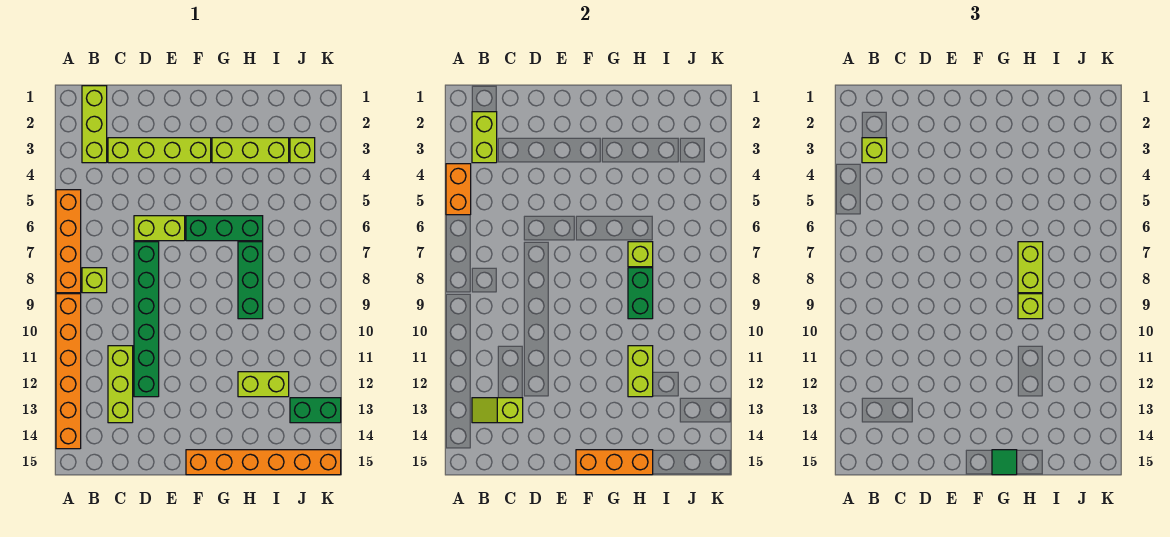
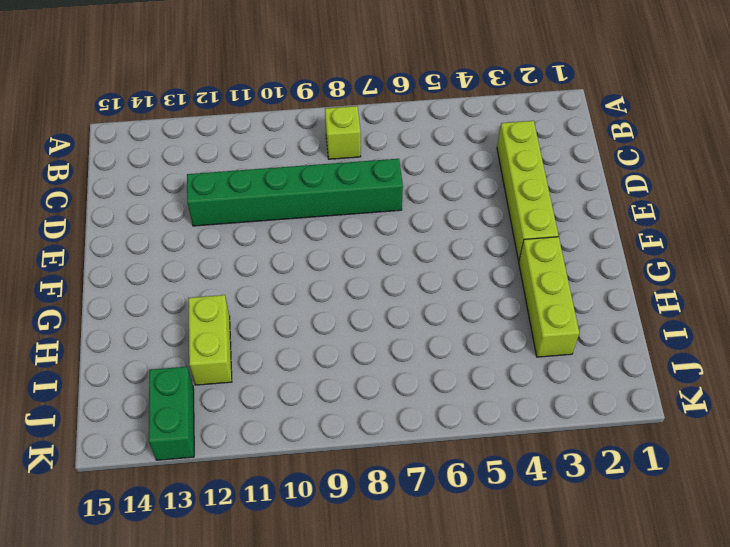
none -> orange brick A5:A8 level 1
none -> orange brick A9:A14 level 1
none -> lime brick B1:B3 level 1

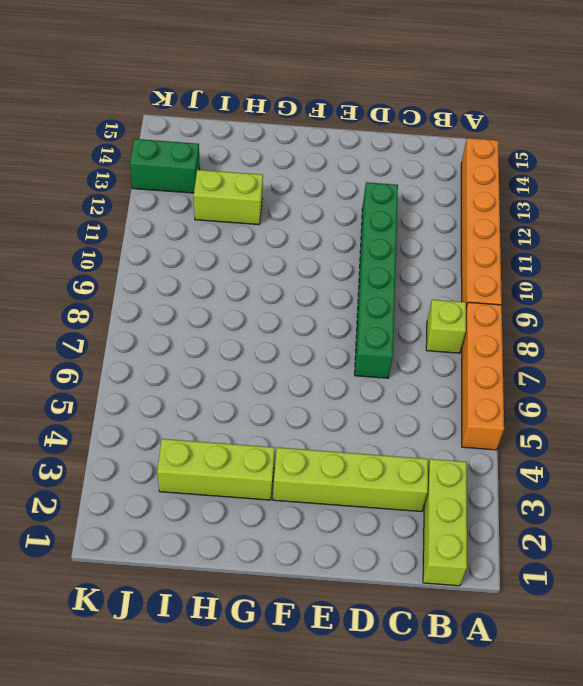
none -> lime brick C11:C13 level 1
none -> lime brick D6:E6 level 1
none -> green brick F6:H6 level 1

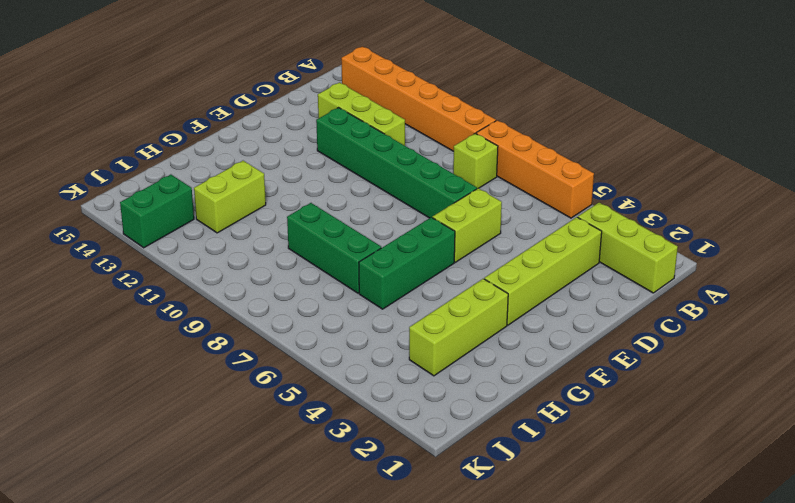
none -> orange brick F15:K15 level 1
none -> lime brick J3 level 1
none -> orange brick A4:A5 level 2

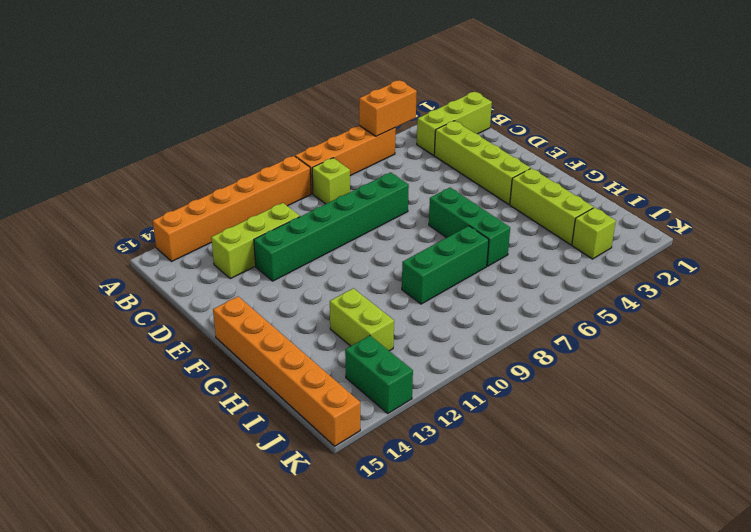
none -> lime brick D6:E6 level 1
none -> lime brick B2:B3 level 2
none -> lime slope B13:C13 level 2 top C

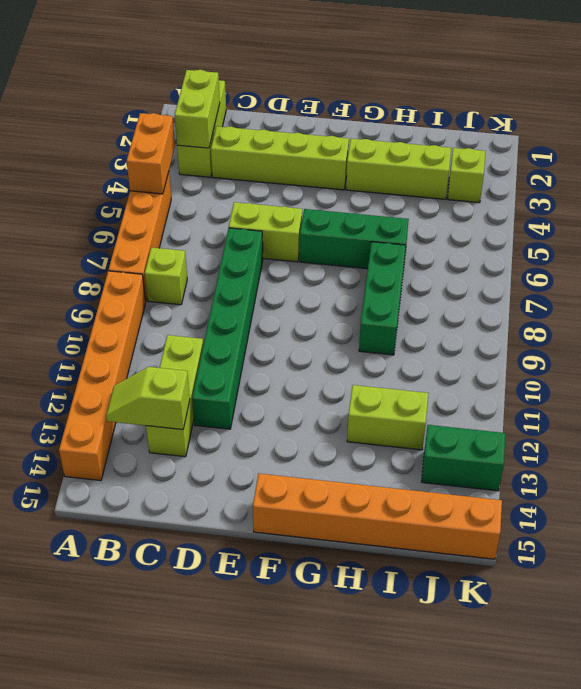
none -> orange brick F15:H15 level 2
none -> lime brick H7 level 2
none -> green brick H8:H9 level 2

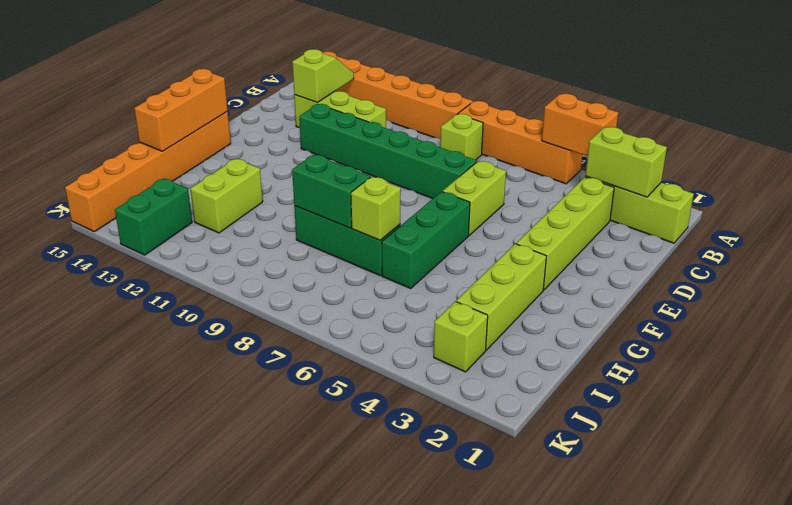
none -> lime brick H11:H12 level 2
none -> lime brick B3 level 3
none -> green tile G15 level 3

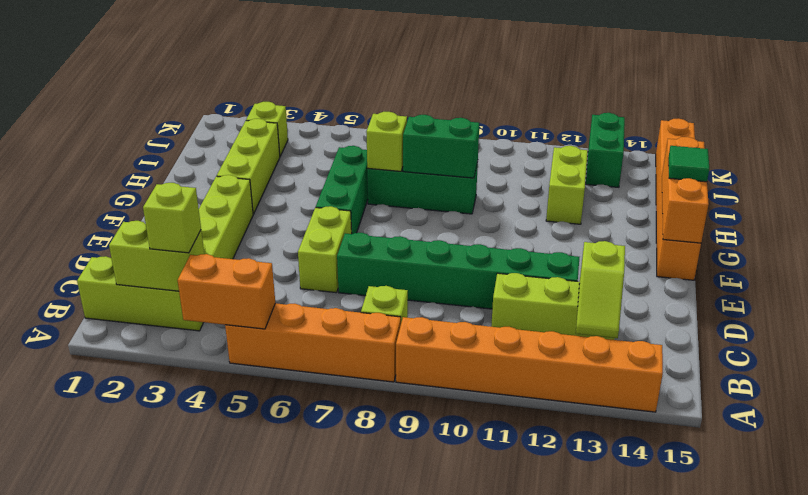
none -> lime brick H11:H12 level 2
none -> lime brick H7:H8 level 3
none -> lime brick H9 level 3

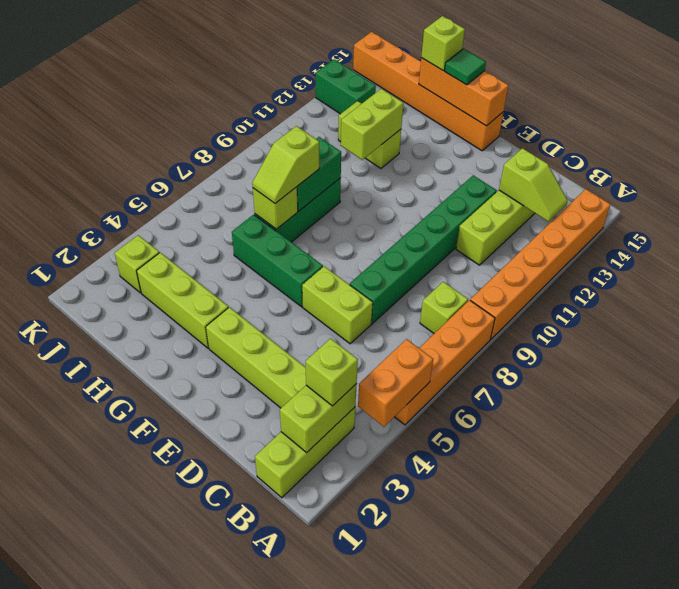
lime slope H7:H8 level 3 top 8 -> lime brick H7:H8 level 3
lime brick H15 level 3 -> lime brick H9 level 3

